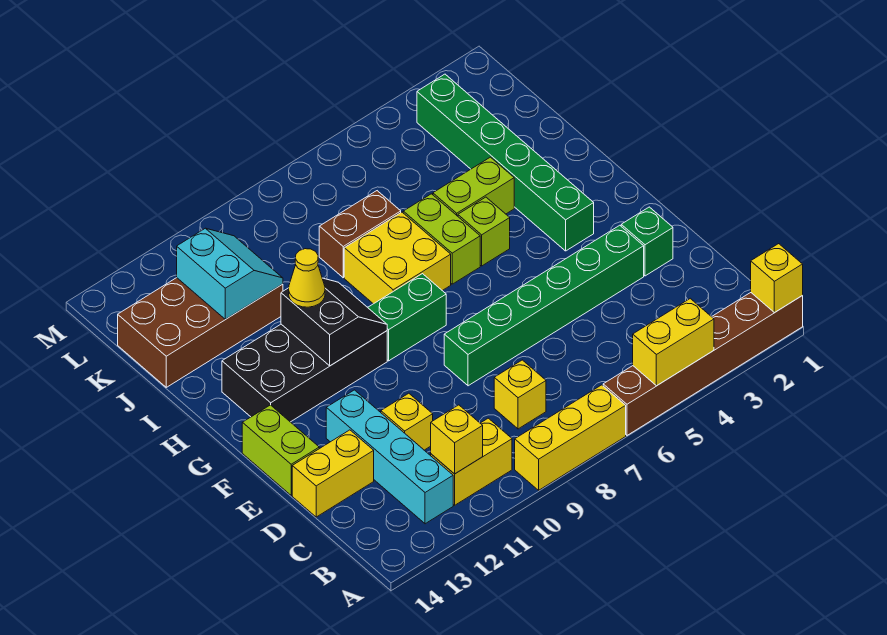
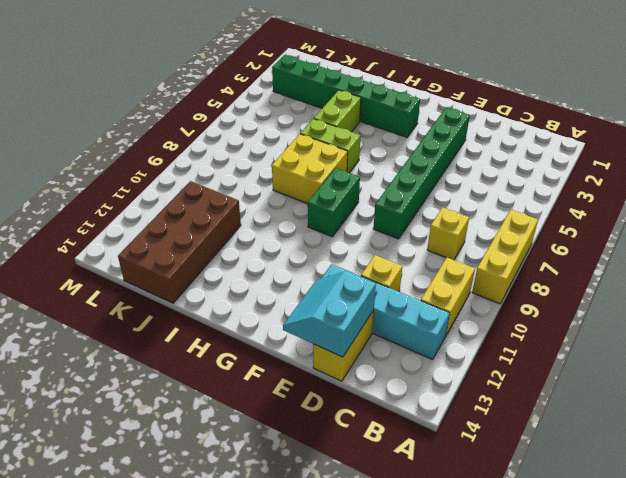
cyan slope D13:E14 level 2 top D -> cyan slope J11:K12 level 2 top 12
none -> brown brick A1:A6 level 1
none -> green brick E2 level 1
none -> lime brick E14:F14 level 1

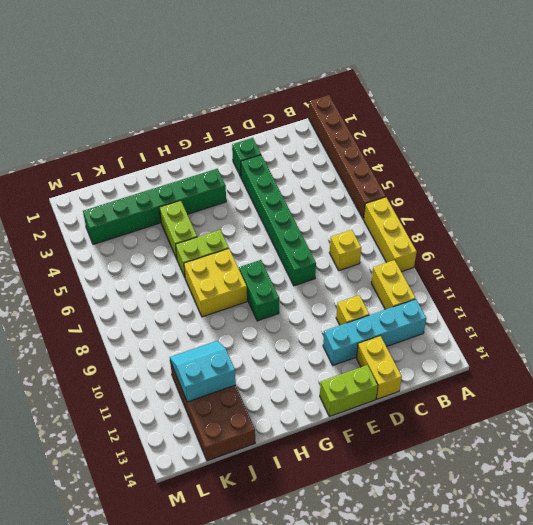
none -> black brick G10:H13 level 1
none -> lime brick H5 level 1
none -> brown brick J7:J8 level 1

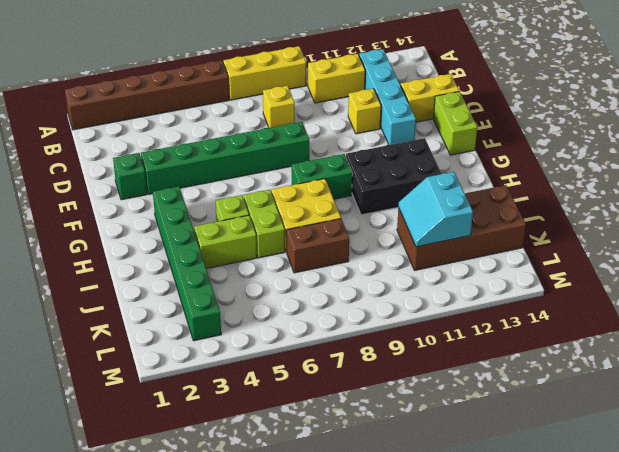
black brick G10:H12 level 1 -> black brick G10:H13 level 1
none -> yellow brick A1 level 2
none -> yellow brick A4:A5 level 2
none -> yellow brick B11 level 2

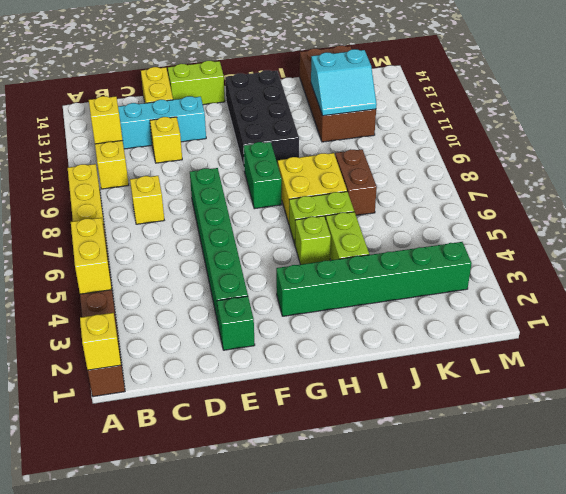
none -> black slope G10:H11 level 2 top 11
none -> yellow cone H11 level 3

